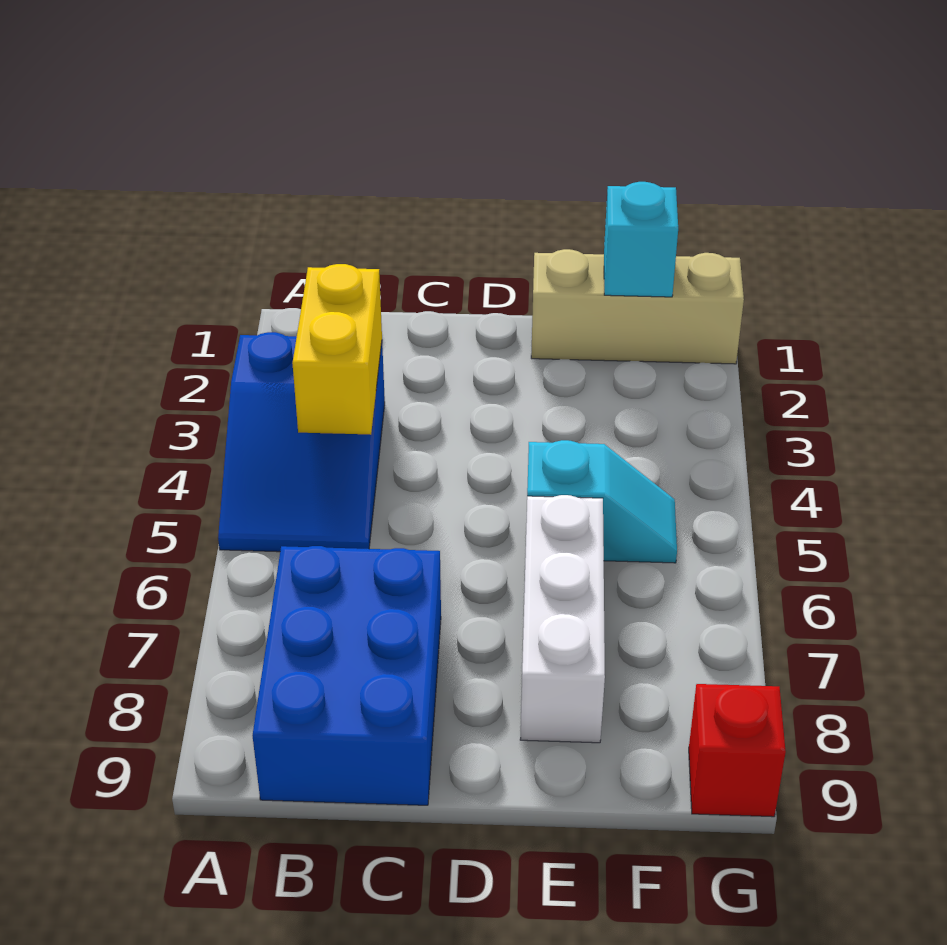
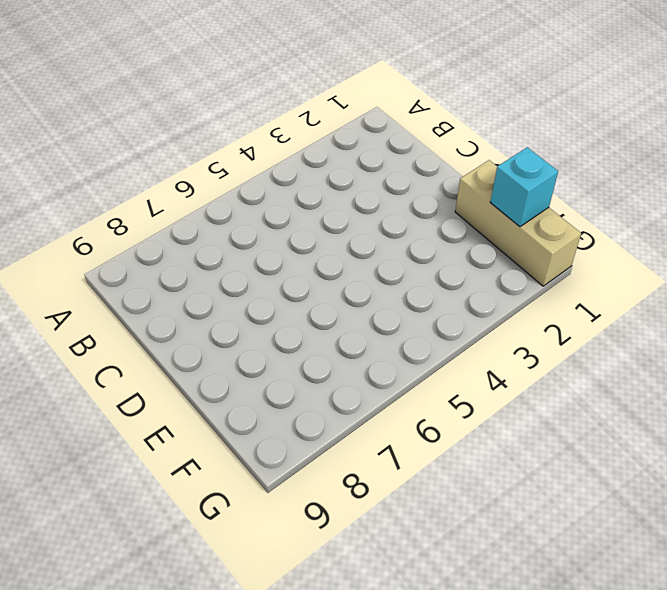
none -> blue slope A3:B5 level 1 top 3
none -> blue brick B7:C9 level 1

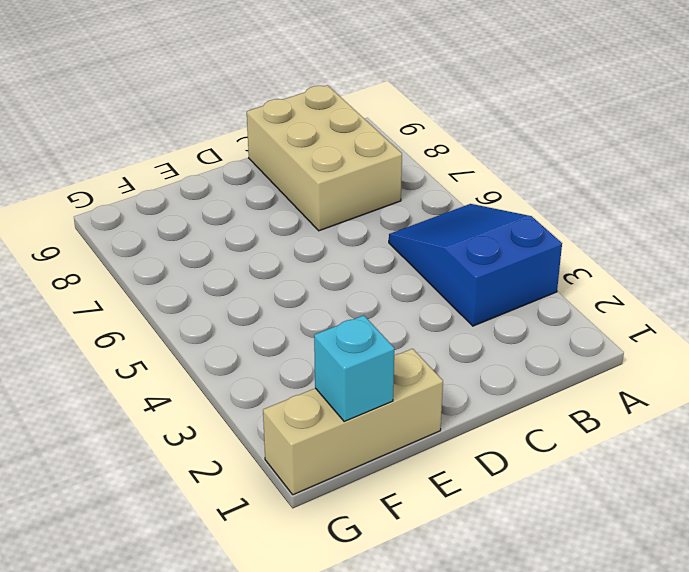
tan brick B7:C9 level 1 -> blue brick B7:C9 level 1
none -> cyan slope E5:F5 level 1 top E
none -> white brick E6:E8 level 1

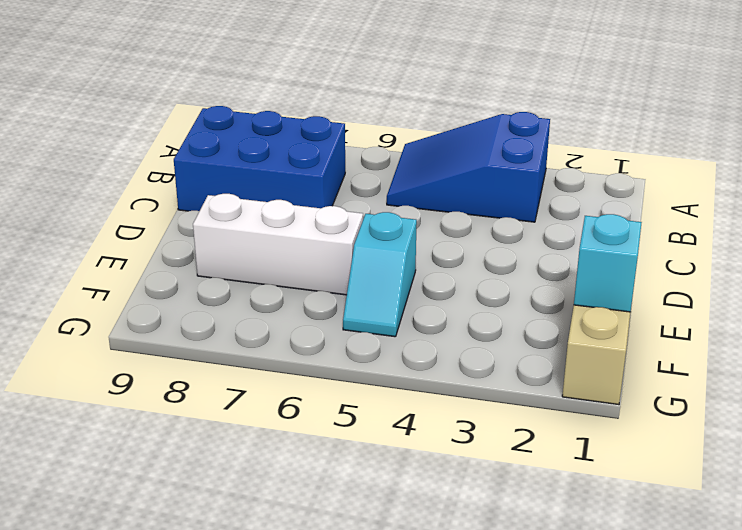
none -> red brick G9 level 1
none -> yellow brick B3:B4 level 2

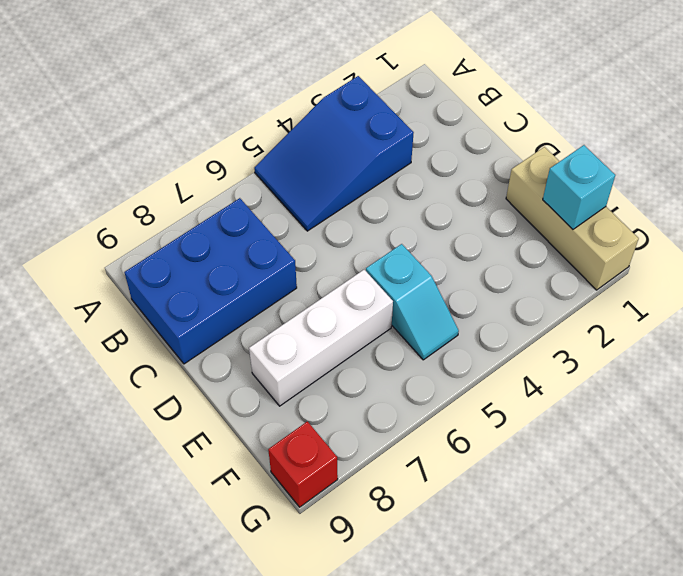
none -> yellow brick B3:B4 level 2

